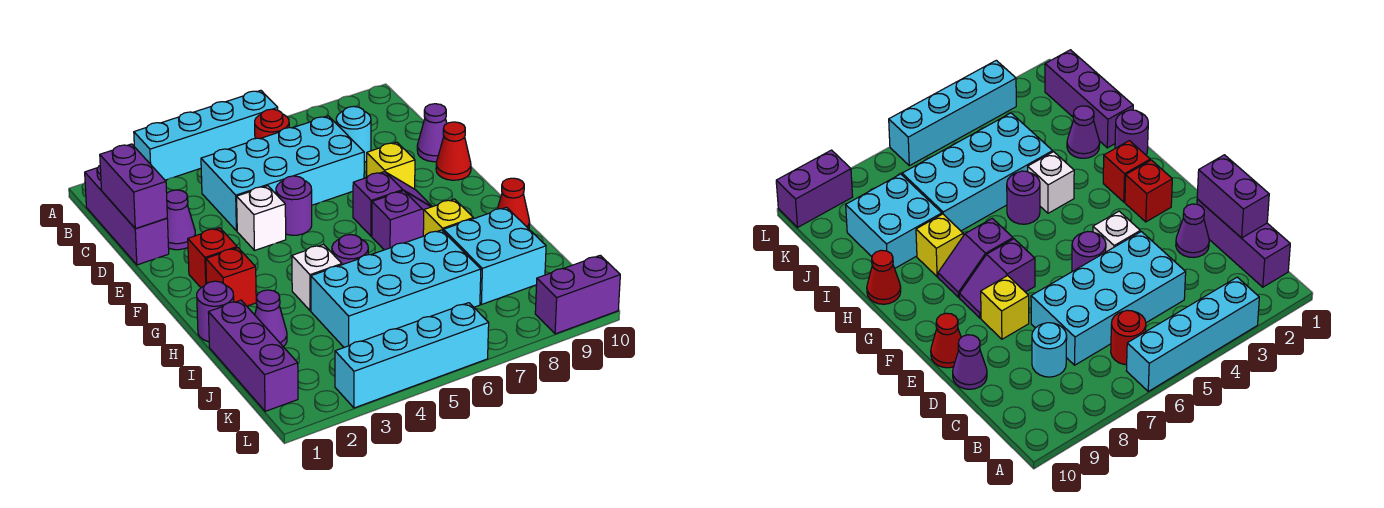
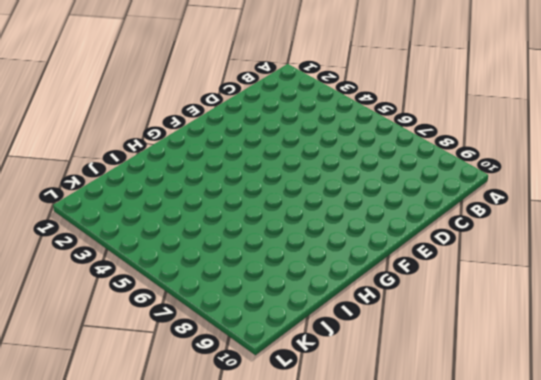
none -> cyan brick A3:A6 level 1
none -> purple brick B1:D1 level 1
none -> red round brick B6 level 1

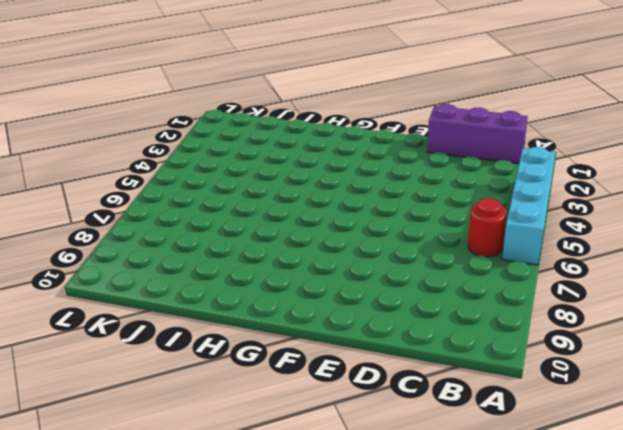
none -> cyan brick C4:D7 level 1
none -> cyan round brick C8 level 1
none -> purple cone D2 level 1

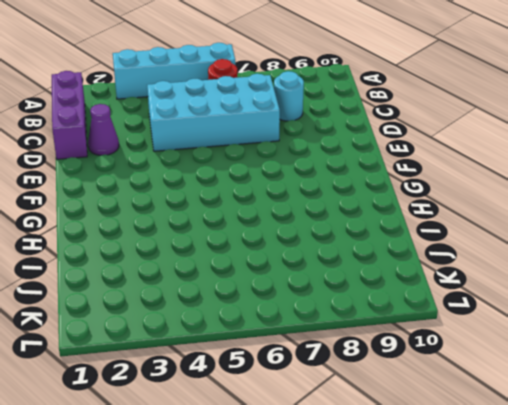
none -> purple cone D10 level 1
none -> white brick E4 level 1
none -> purple round brick E5 level 1

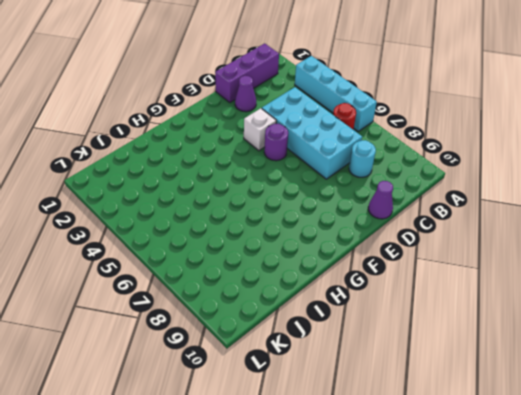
none -> yellow brick E8 level 1
none -> red cone E10 level 1
none -> red brick F2 level 1

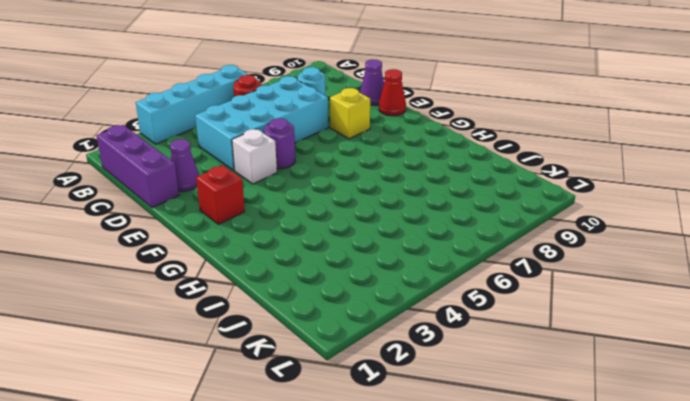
none -> purple slope F7:F8 level 1 top 7
none -> red brick G2 level 1
none -> purple slope G7:G8 level 1 top 7

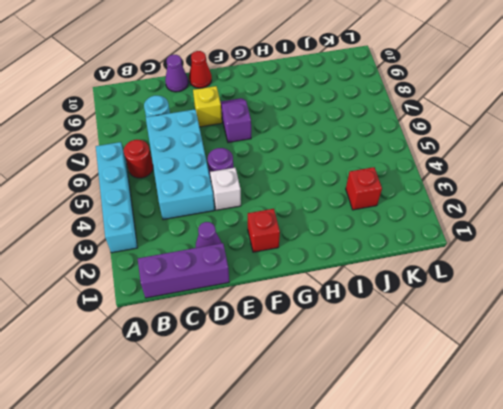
red brick J3 level 1 -> red brick G2 level 1
none -> purple slope G7:G8 level 1 top 7
none -> purple round brick H1 level 1
none -> white brick H4 level 1

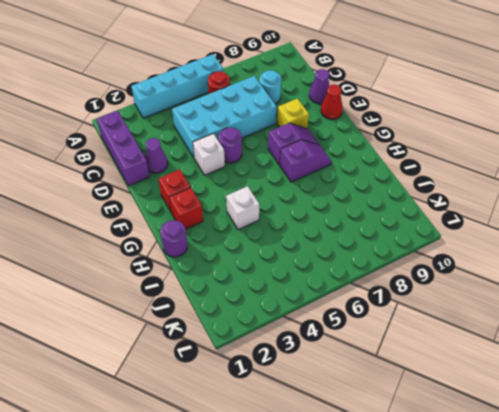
none -> purple round brick H5 level 1
none -> yellow brick H8 level 1
none -> red cone H10 level 1

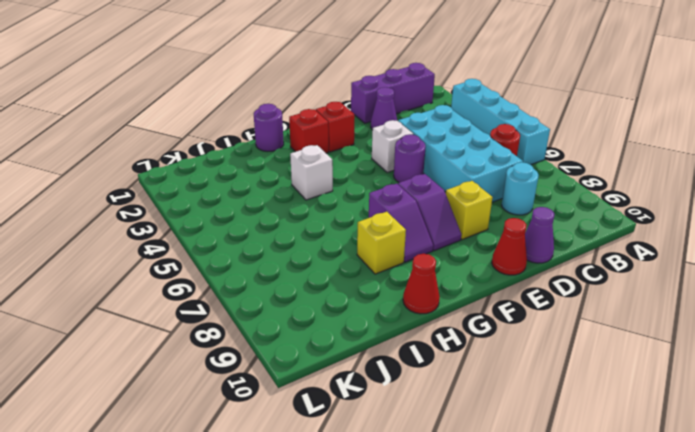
none -> purple round brick H5 level 1
none -> purple brick I1:K1 level 1
none -> purple cone I2 level 1

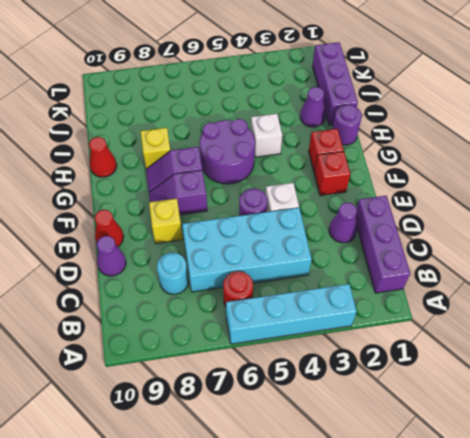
purple round brick G5:H6 level 1 -> purple round brick H5 level 1
none -> cyan brick I4:J7 level 1
none -> cyan brick I8:J9 level 1
none -> cyan brick L3:L6 level 1

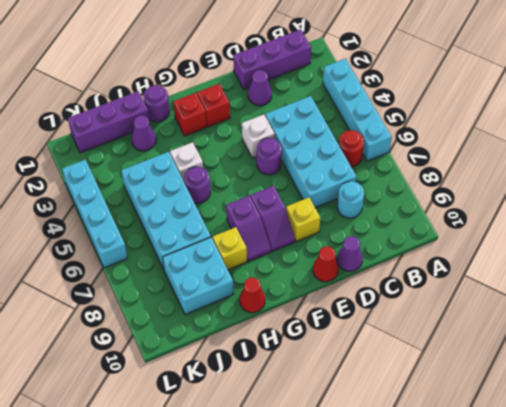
none -> purple brick L9:L10 level 1
none -> purple brick C1:D1 level 2

